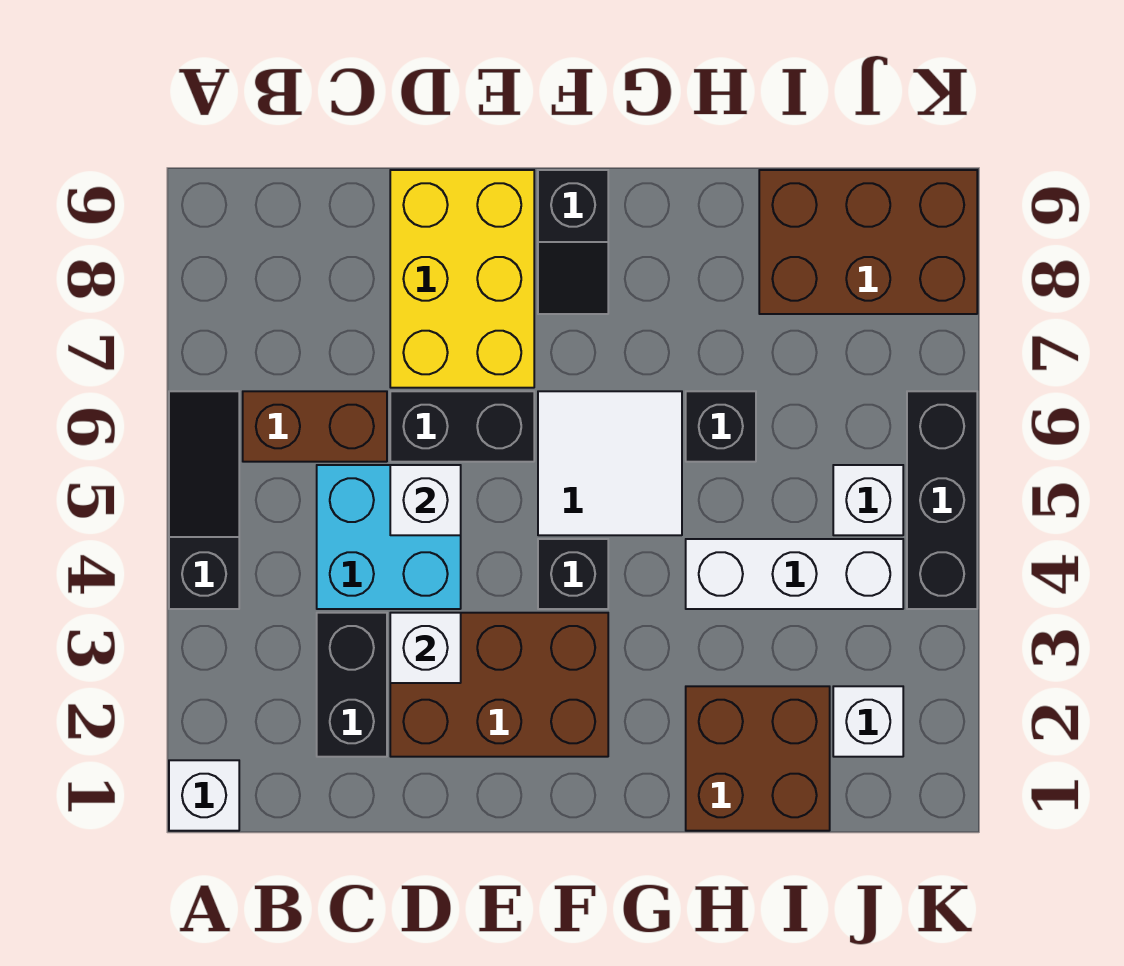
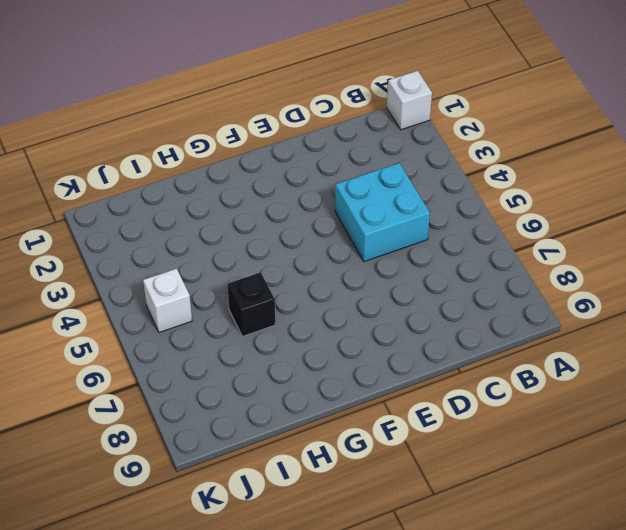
none -> black slope A4:A6 level 1 top 4
none -> brown brick B6:C6 level 1
none -> black brick C2:C3 level 1

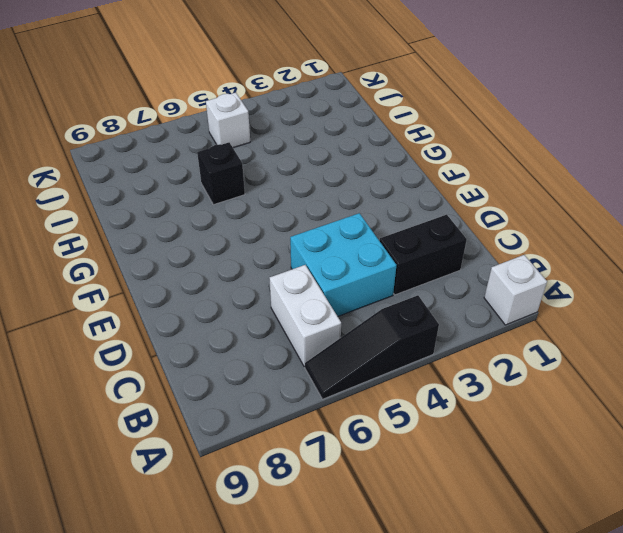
white brick B6:C6 level 1 -> brown brick B6:C6 level 1
none -> brown brick D2:F3 level 1
none -> black brick D6:E6 level 1
none -> yellow brick D7:E9 level 1

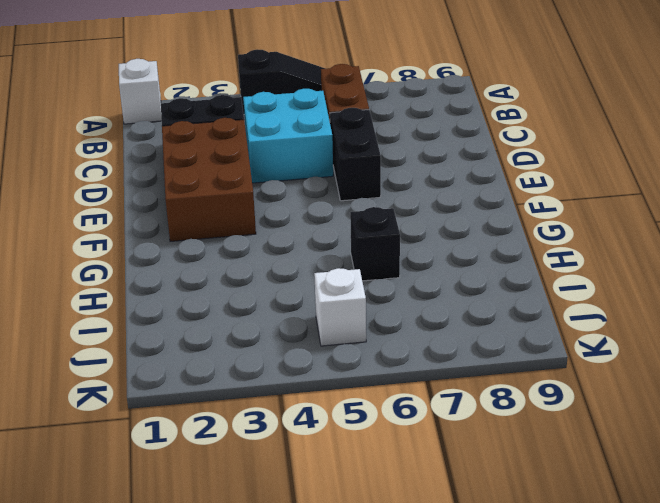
none -> yellow brick D7:E9 level 1
none -> black brick F4 level 1
none -> white tile F5:G6 level 1

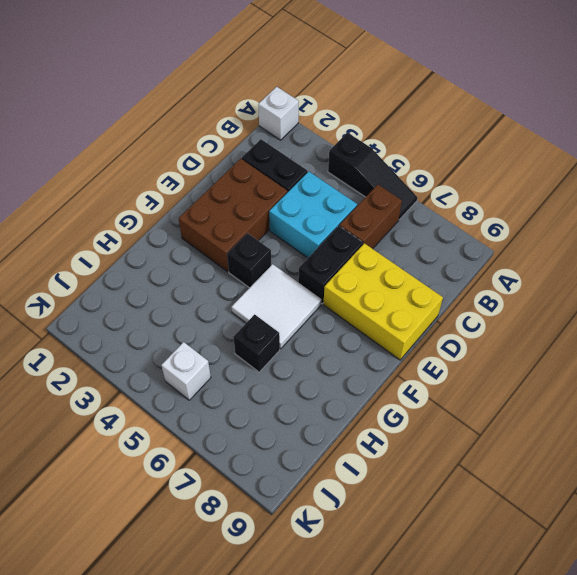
none -> black slope F8:F9 level 1 top 9
none -> brown brick H1:I2 level 1
none -> white brick H4:J4 level 1

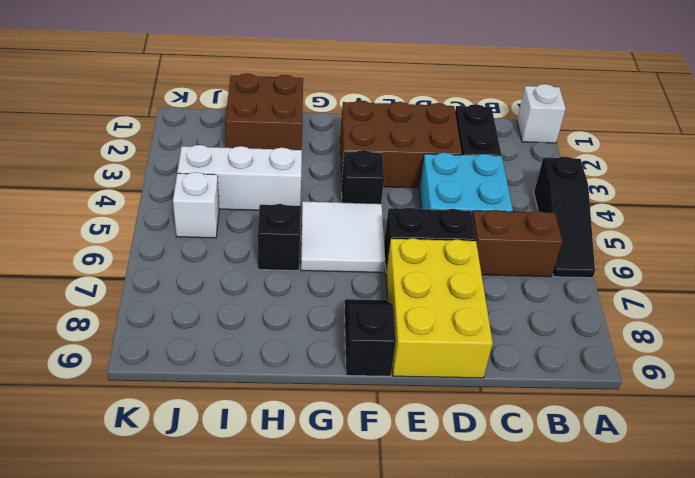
none -> brown brick I8:K9 level 1
none -> white brick J2 level 1
none -> black brick K4:K6 level 1

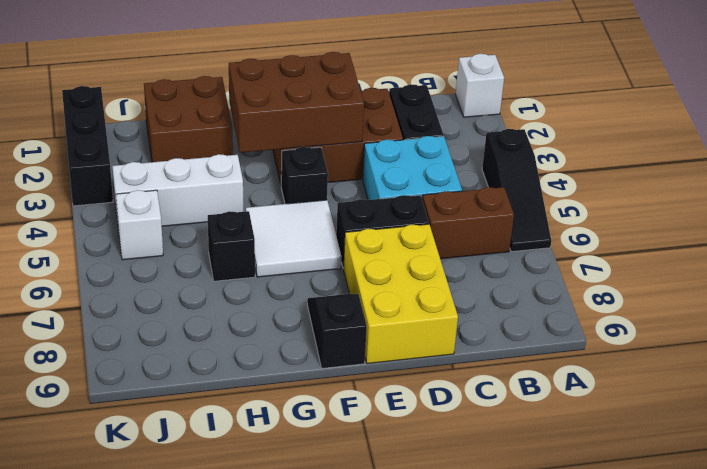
brown brick E2:G3 level 2 -> brown brick I8:K9 level 1
black brick K1:K3 level 1 -> black brick K4:K6 level 1
none -> white brick J2 level 1
none -> white brick D3 level 2
none -> white brick D5 level 2

